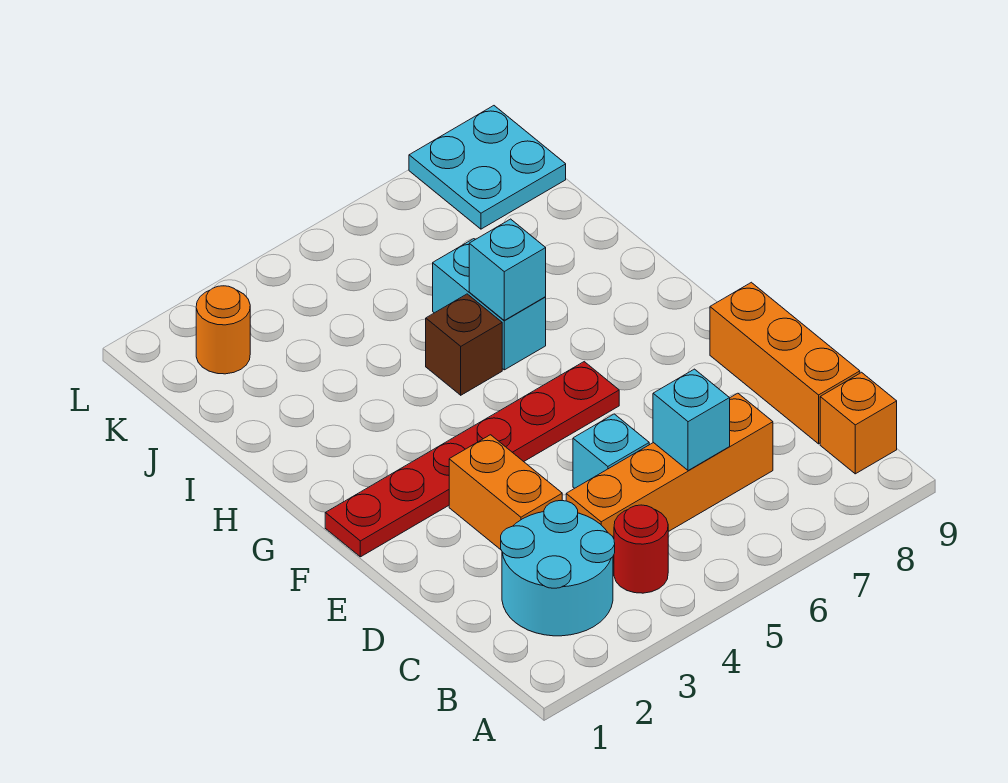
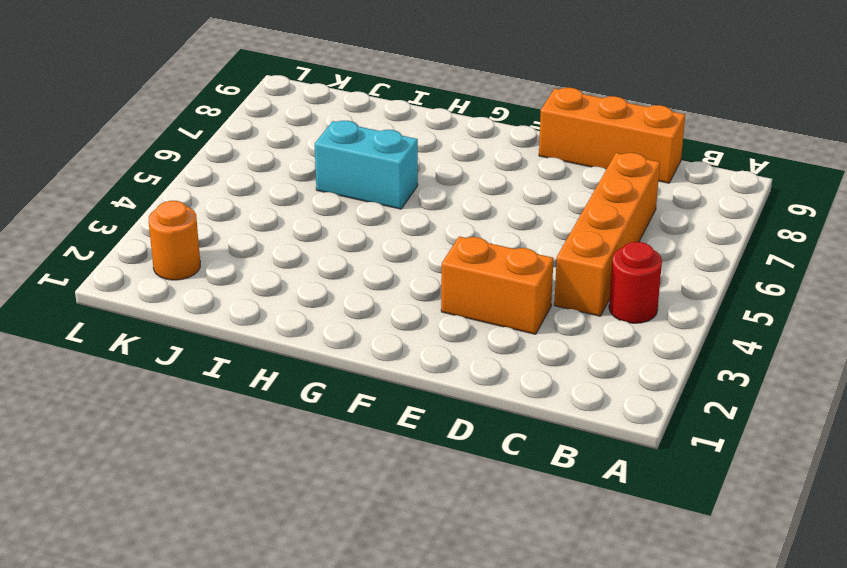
none -> cyan round brick B2:C3 level 1
none -> orange brick B9 level 1
none -> cyan brick D5 level 1

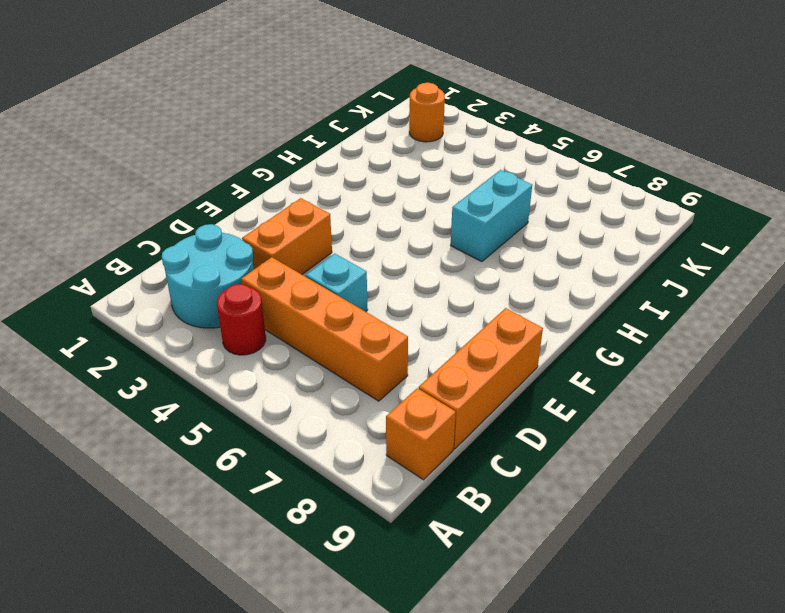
none -> red plate F1:F6 level 1
none -> brown brick H5 level 1
none -> cyan plate K8:L9 level 1

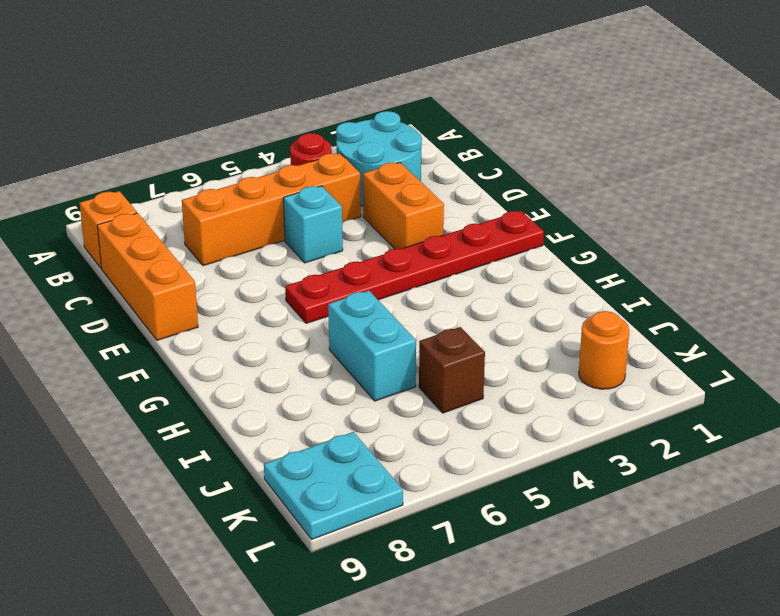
brown brick J5 level 1 -> brown brick H5 level 1
none -> cyan brick C6 level 2
none -> cyan brick H6 level 2

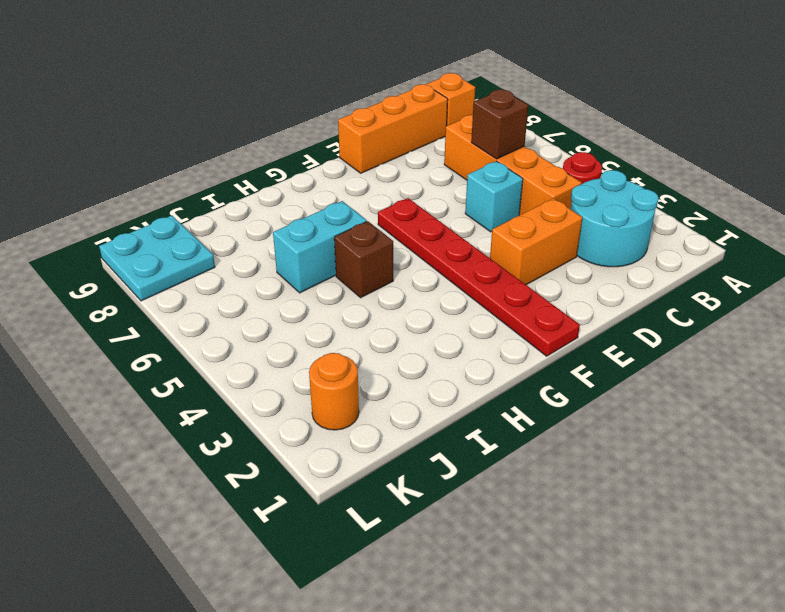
brown brick C6 level 2 -> cyan brick C6 level 2
none -> cyan brick H6 level 2

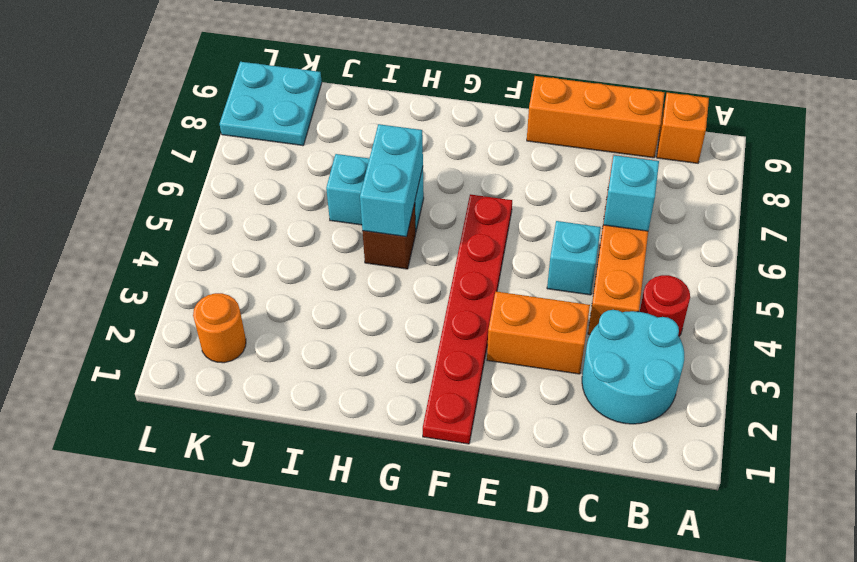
cyan brick H5:H6 level 2 -> cyan brick H6 level 2

